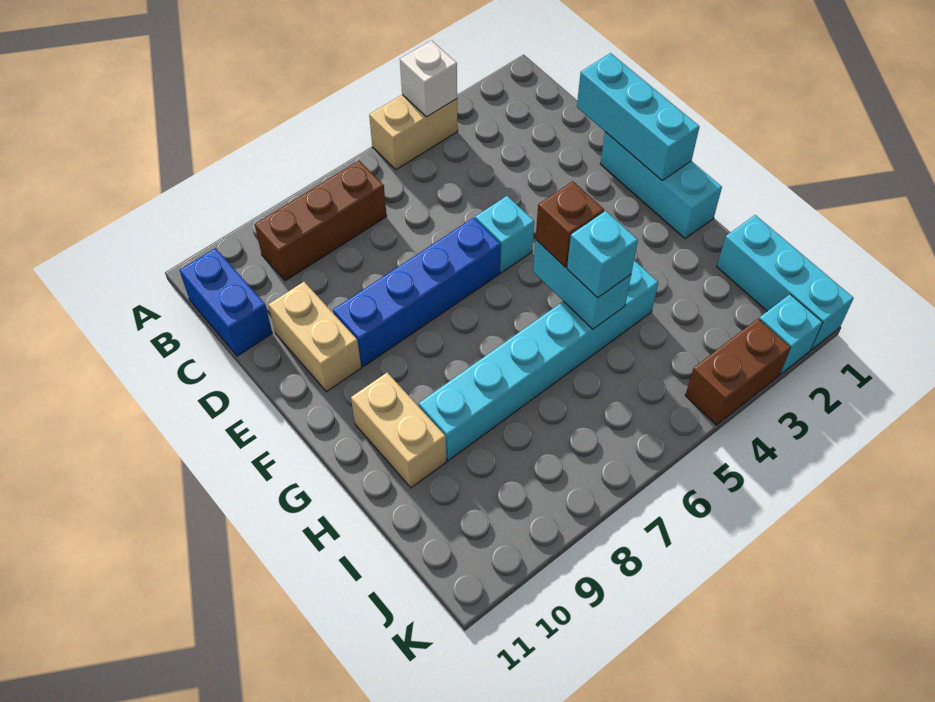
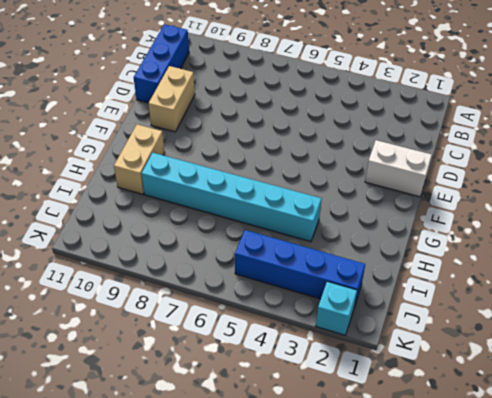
blue brick B11:D11 level 1 -> blue brick B11:C11 level 1
white brick E1:E2 level 1 -> cyan brick E1:G1 level 1
blue brick J2:J5 level 1 -> blue brick E6:E9 level 1
none -> tan brick A4:A5 level 1
none -> brown brick B7:B9 level 1
none -> cyan brick E5 level 1

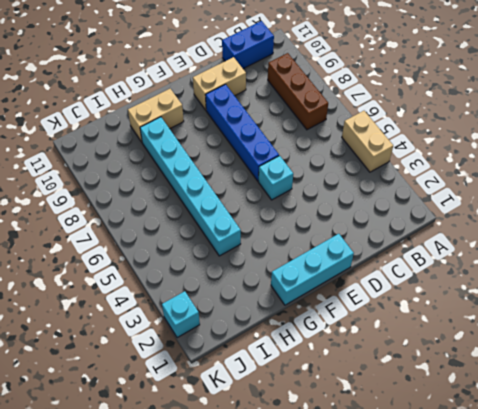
none -> cyan brick I1:K1 level 1
none -> brown brick K3:K4 level 1
none -> white brick A4 level 2

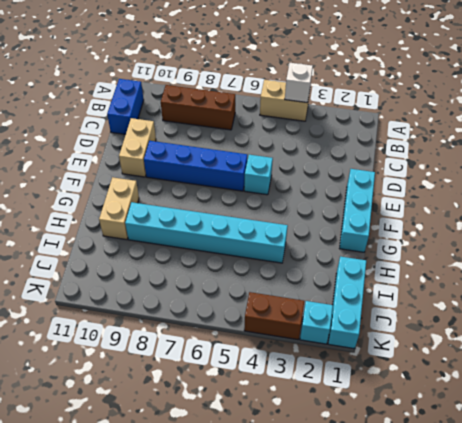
none -> cyan brick D1:F1 level 2
none -> cyan brick G5:H5 level 2
none -> brown brick G5 level 3

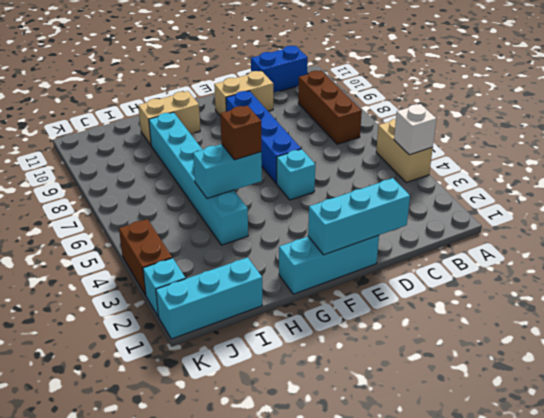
none -> cyan brick H5 level 3

